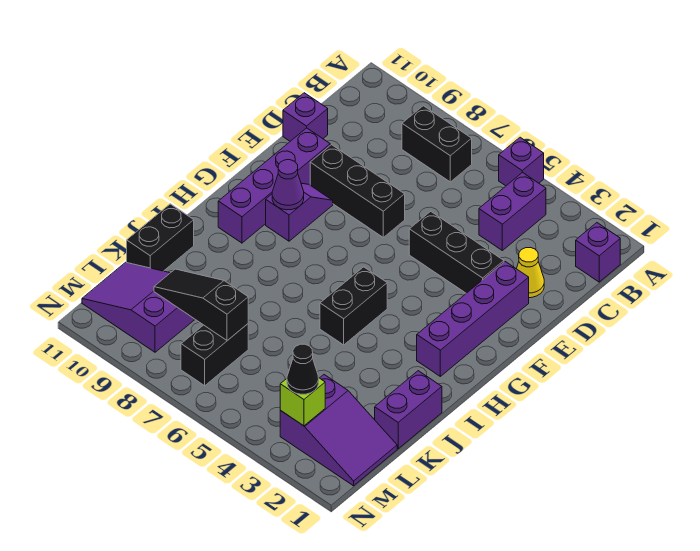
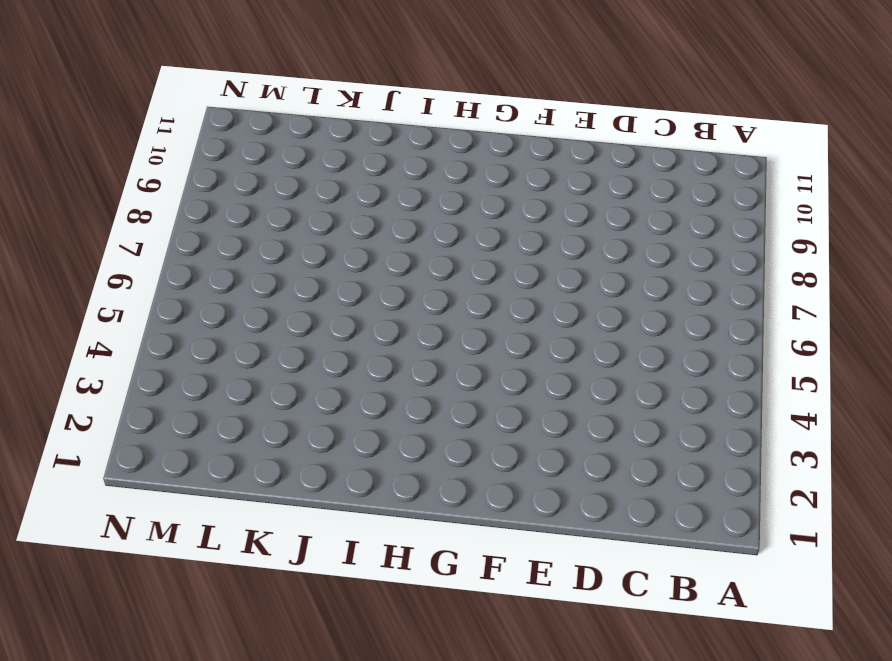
none -> purple brick A5 level 1
none -> purple brick B1 level 1
none -> purple brick B4:C4 level 1

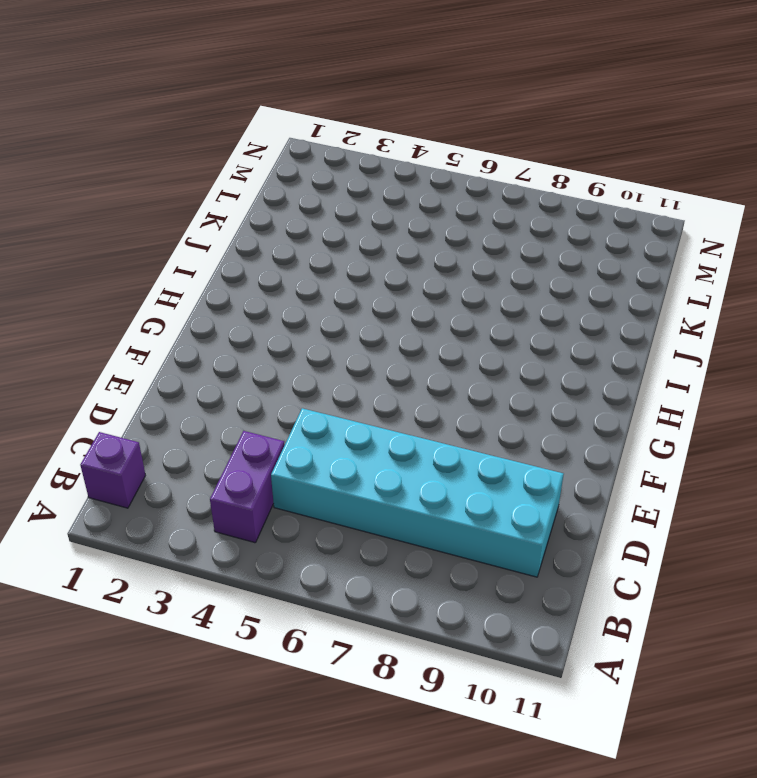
cyan brick C5:D10 level 1 -> none
none -> purple brick A5 level 1
none -> black brick B7:B8 level 1
none -> yellow cone D2 level 1

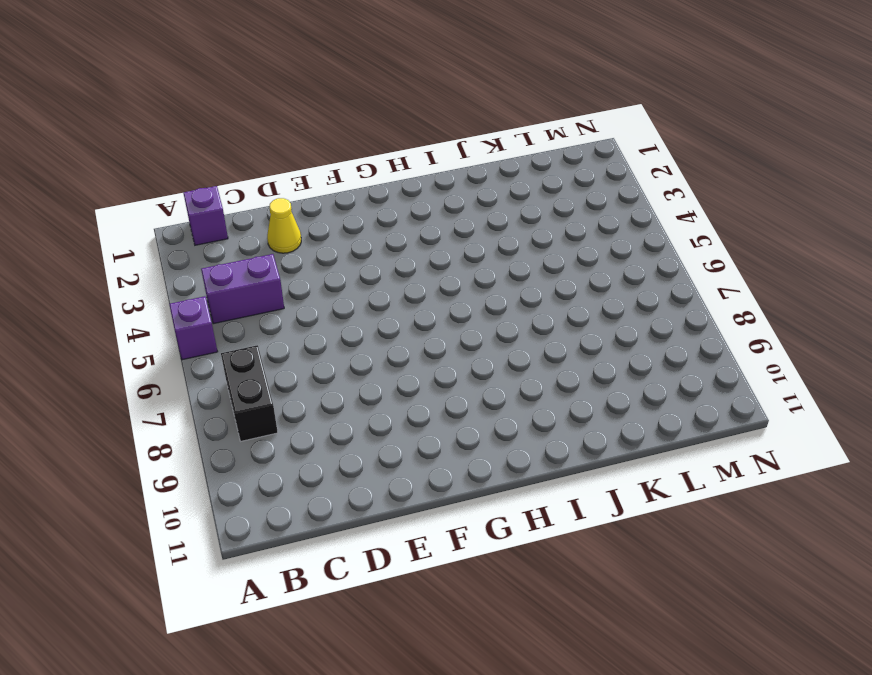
none -> purple brick D11 level 1
none -> purple brick E2:H2 level 1
none -> black brick E3:E5 level 1

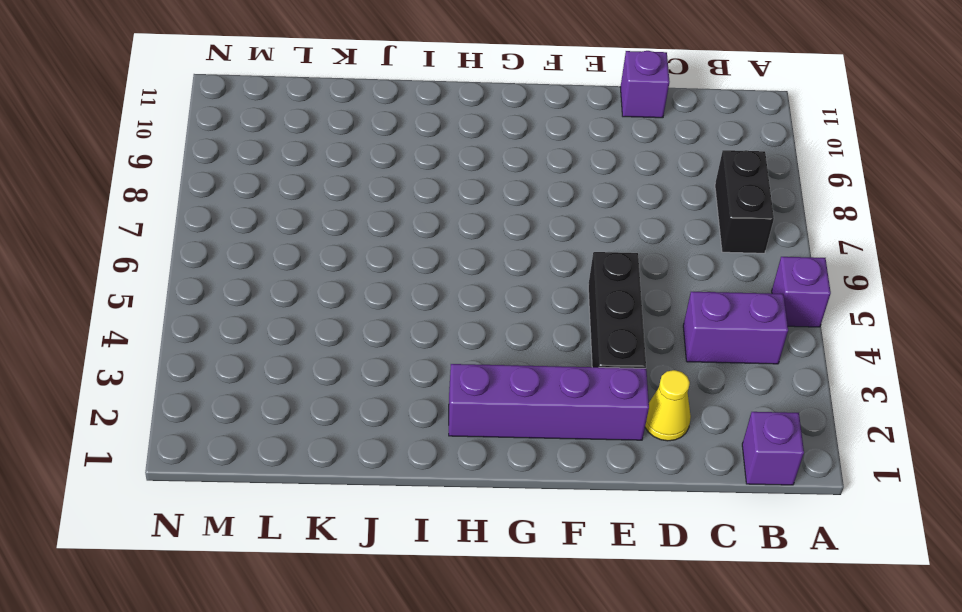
none -> black brick E7:E9 level 1
none -> purple brick E10:H10 level 1
none -> purple slope F9:G9 level 1 top G

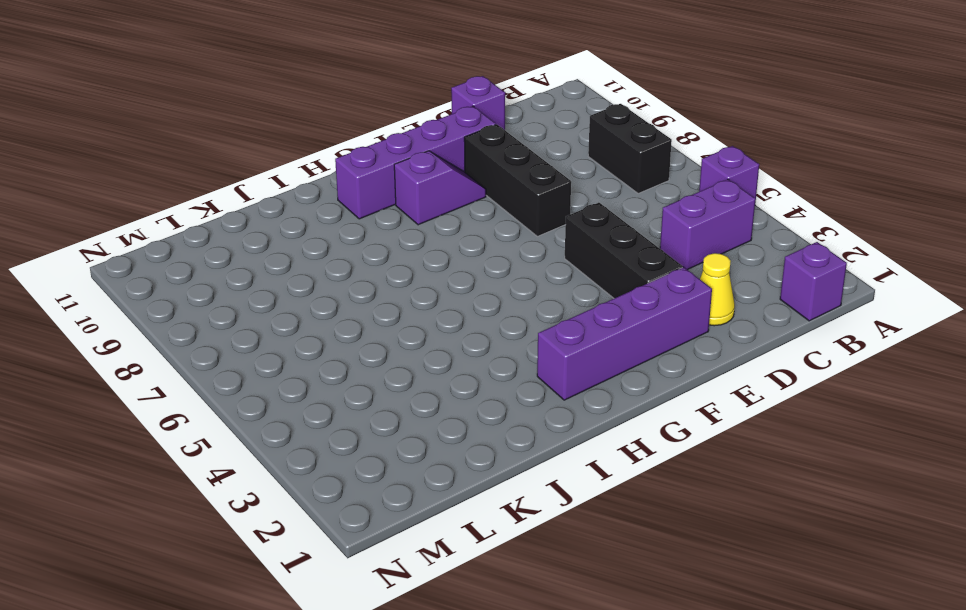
none -> black brick H5:I5 level 1
none -> purple brick J1:K1 level 1
none -> black brick J11:K11 level 1

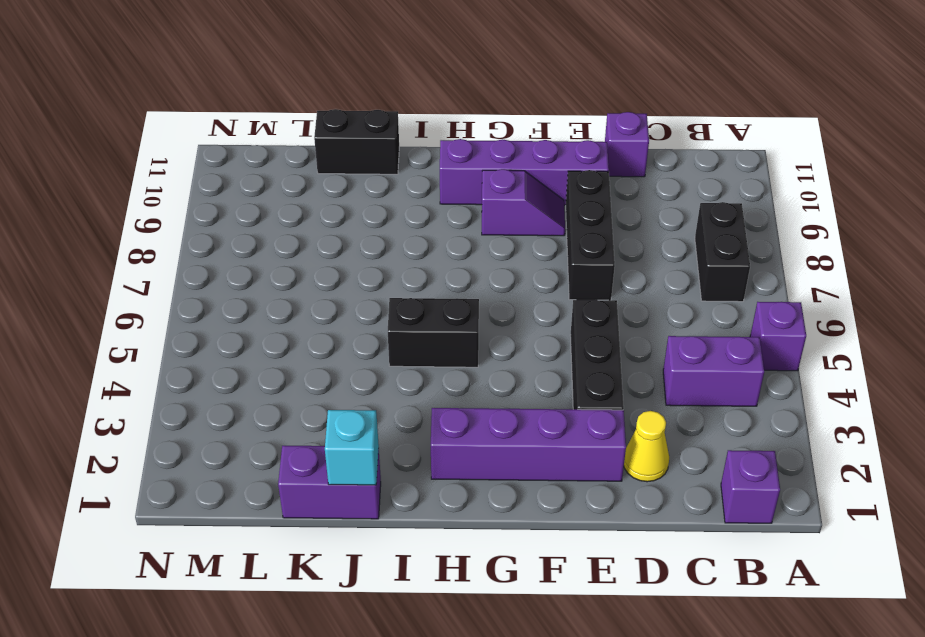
cyan brick J1 level 2 -> none
none -> purple slope L1:M3 level 1 top 3
none -> black brick L7:M7 level 1
none -> purple slope L9:M11 level 1 top 9

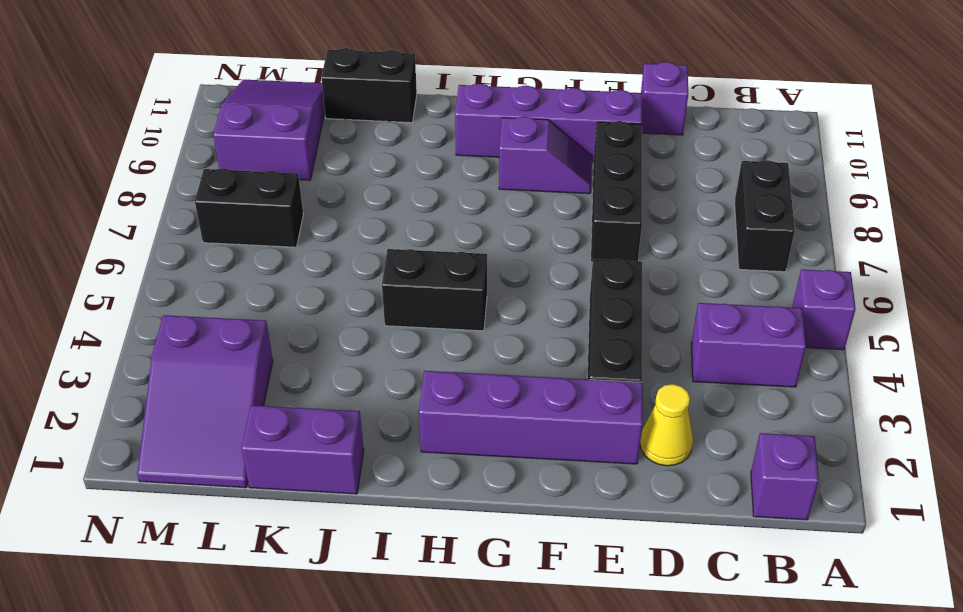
none -> purple cone G9 level 2
none -> black slope L7:L9 level 2 top 7
none -> lime brick M3 level 2

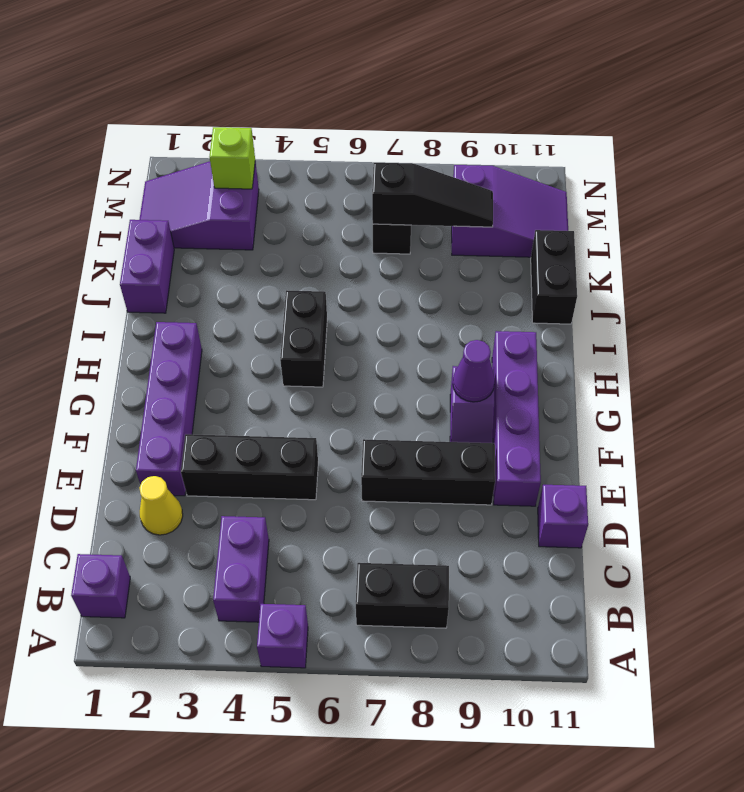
none -> black cone M3 level 3

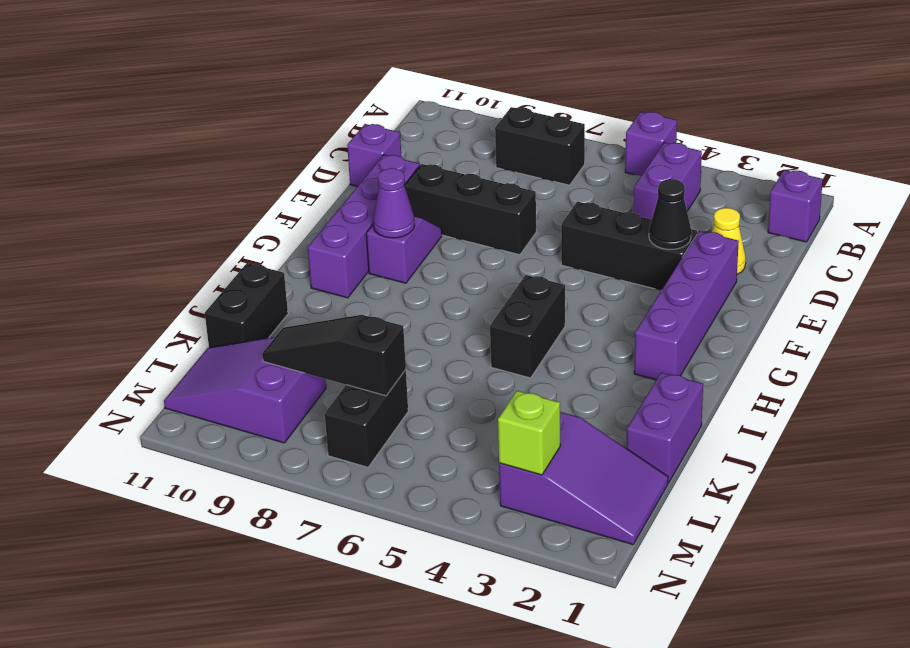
black cone E3 level 2 -> black cone M3 level 3

